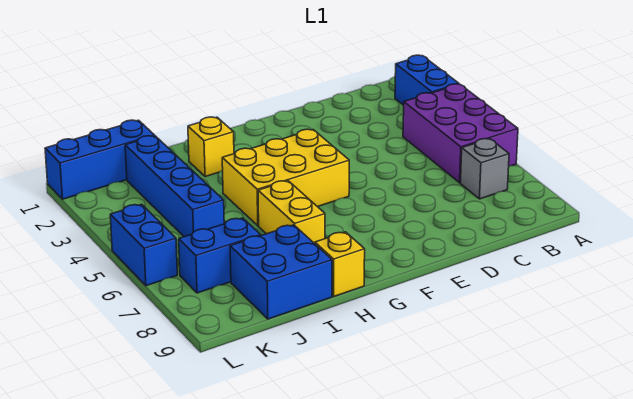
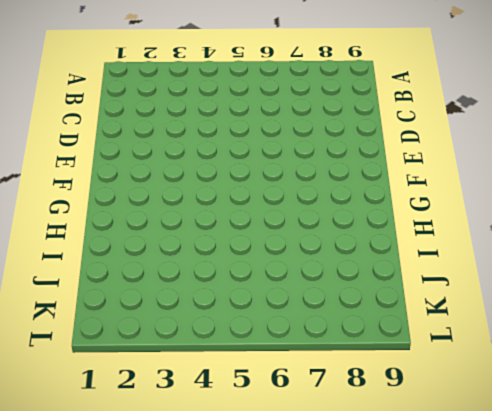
none -> blue brick A2:A3 level 1
none -> purple brick A4:B6 level 1
none -> grey brick B7 level 1

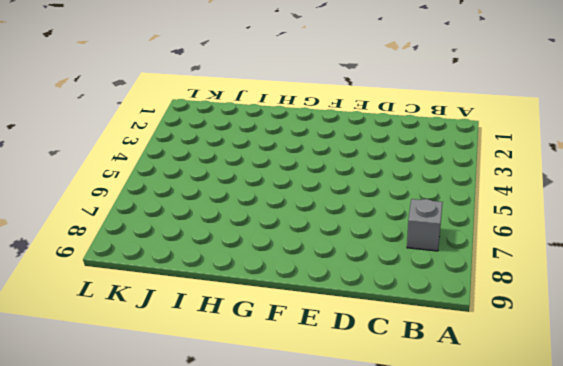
none -> blue brick A2:A3 level 1
none -> purple brick A4:B6 level 1
none -> yellow brick F4:H5 level 1

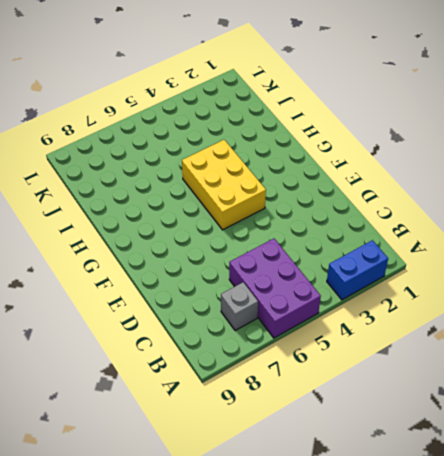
purple brick A5:C6 level 1 -> purple brick A4:B6 level 1
none -> yellow brick H2 level 1
none -> yellow brick H6:H7 level 1
none -> yellow brick H9 level 1

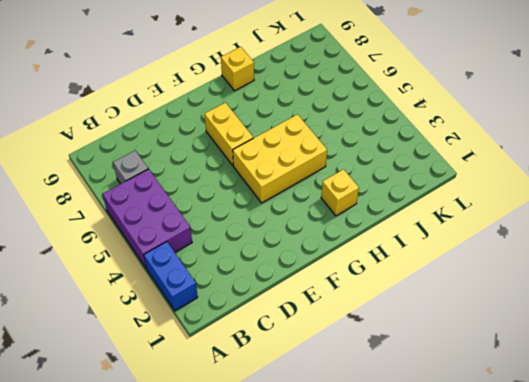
yellow brick F6:F7 level 1 -> yellow brick H6:H7 level 1
none -> blue brick I8:J9 level 1
none -> blue brick J1:L1 level 1
none -> blue brick J2:J5 level 1

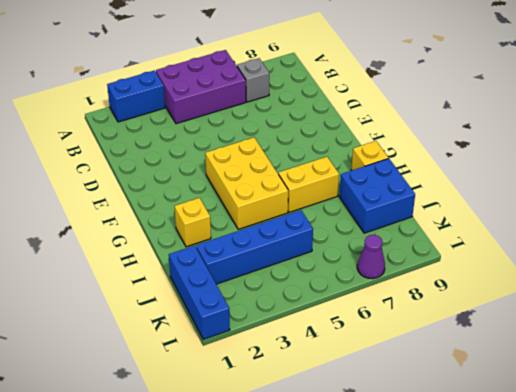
purple cone L7 level 1 -> none
none -> blue brick J7:K7 level 1
none -> blue brick L5:L6 level 1

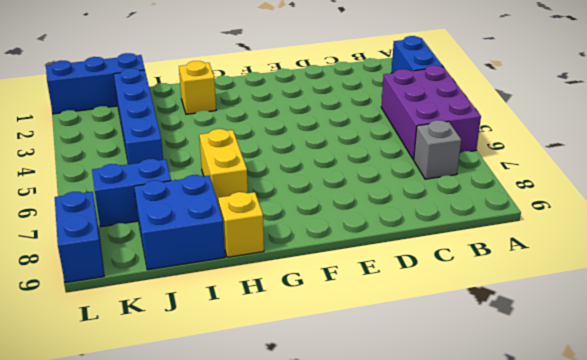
blue brick L8:L9 level 1 -> blue brick L5:L6 level 1
none -> yellow brick F4:H5 level 1

